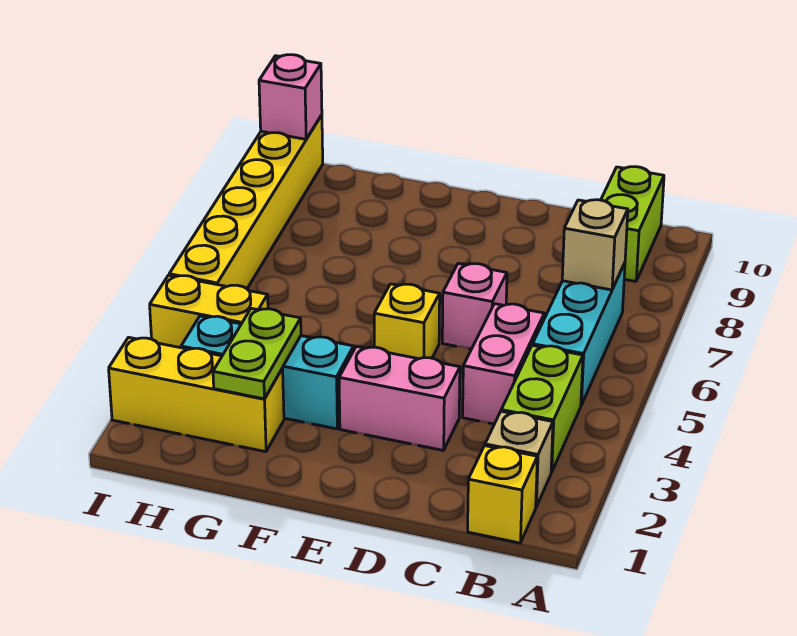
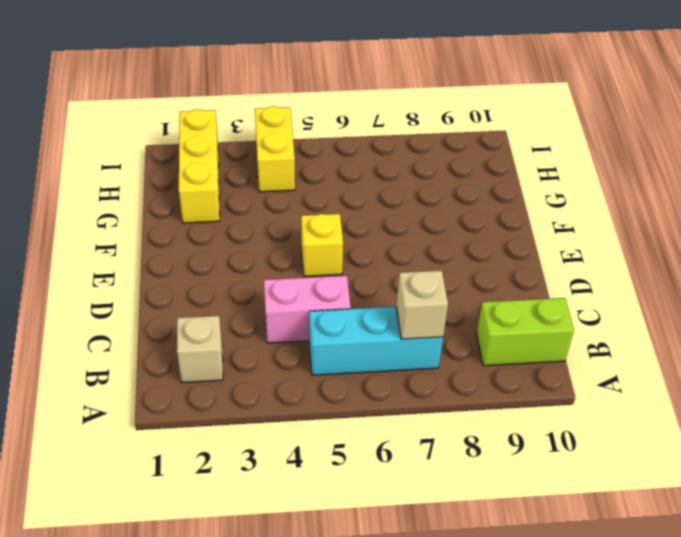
none -> yellow brick B1 level 1
none -> lime brick B3:B4 level 1
none -> pink brick D3:E3 level 1

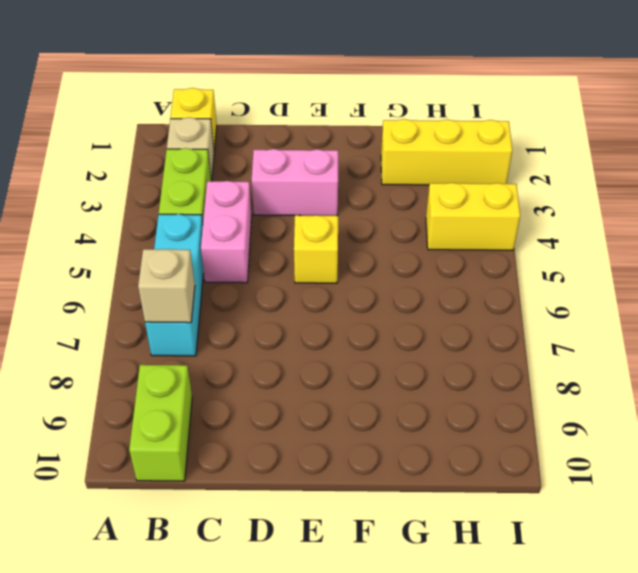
none -> pink brick D6 level 1
none -> cyan brick F3:H3 level 1
none -> yellow brick I5:I10 level 1

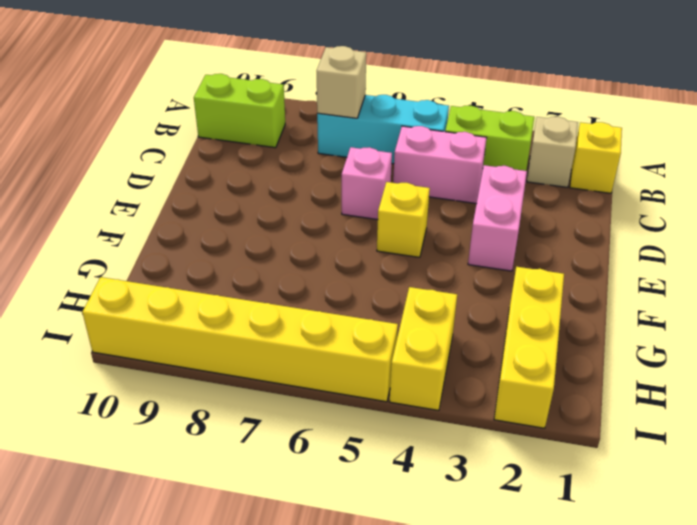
none -> cyan brick F3:H3 level 1
none -> lime plate G2:G3 level 2
none -> pink brick I10 level 2

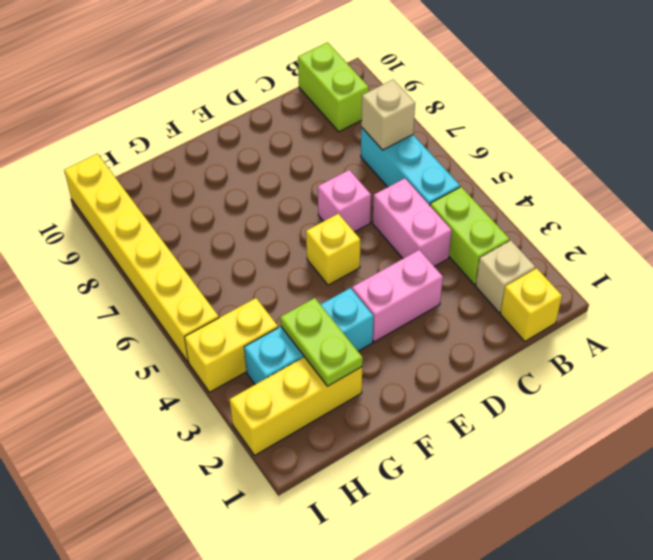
none -> pink brick I10 level 2

